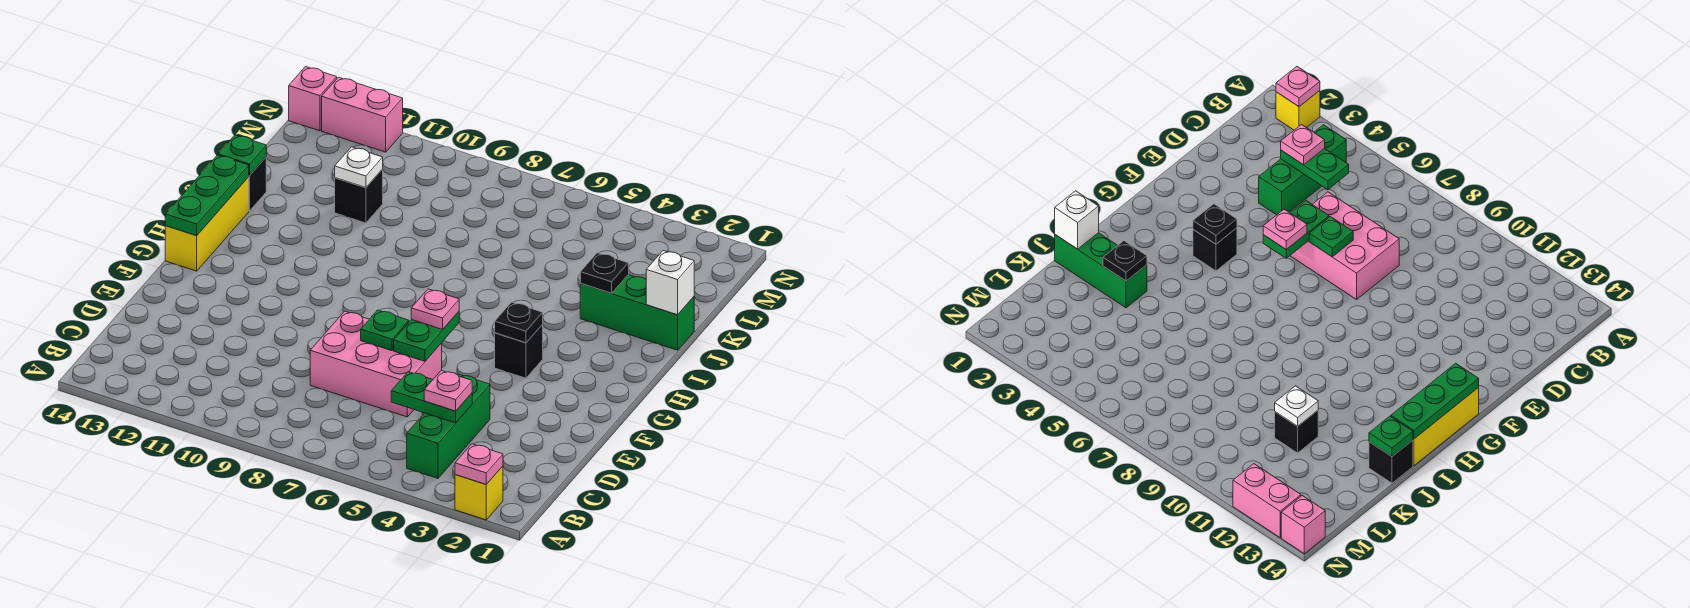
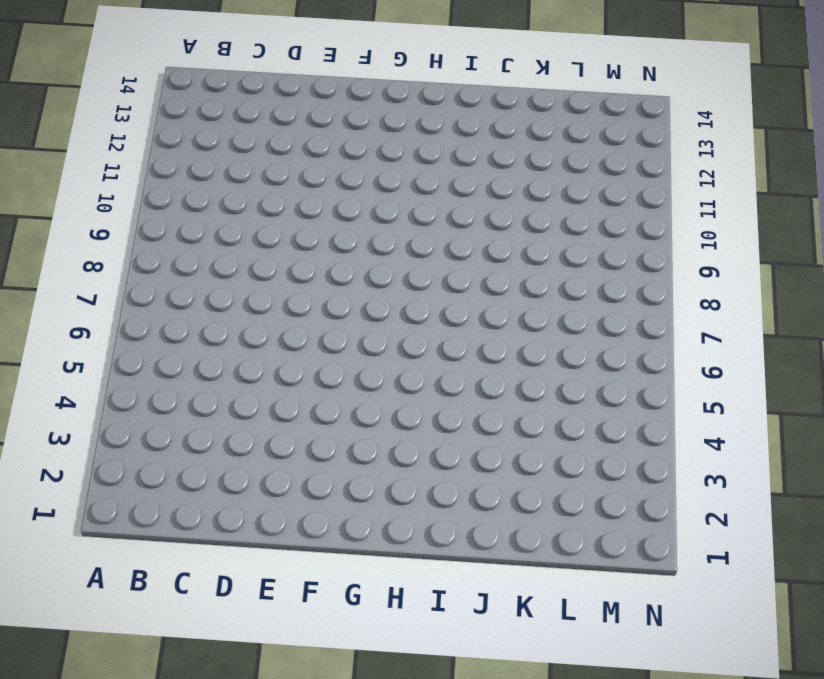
none -> yellow brick A2 level 1
none -> green brick B4:D4 level 1
none -> pink brick D6:E8 level 1

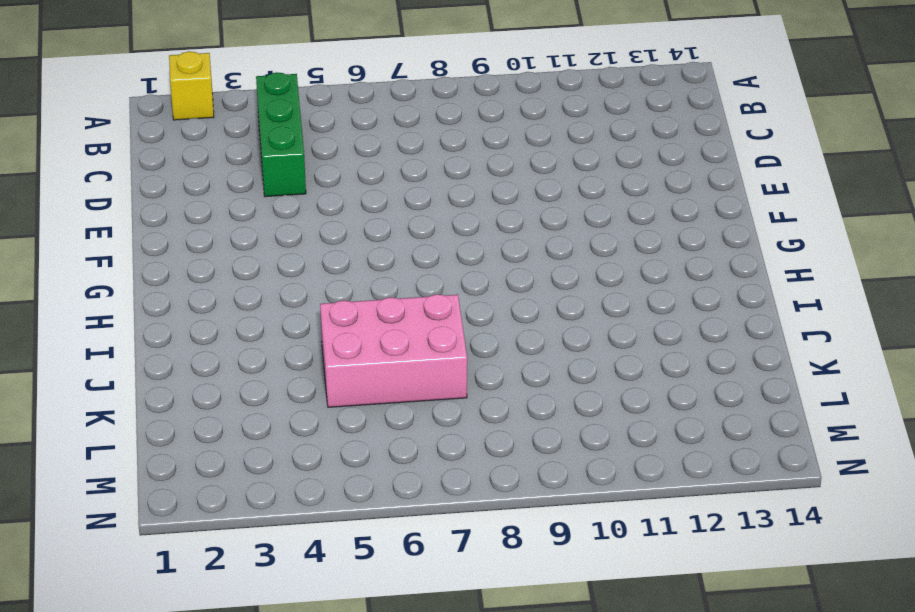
pink brick J5:K7 level 1 -> pink brick D6:E8 level 1
none -> black brick G4 level 1
none -> yellow brick G14:I14 level 1
none -> green brick J1:J3 level 1

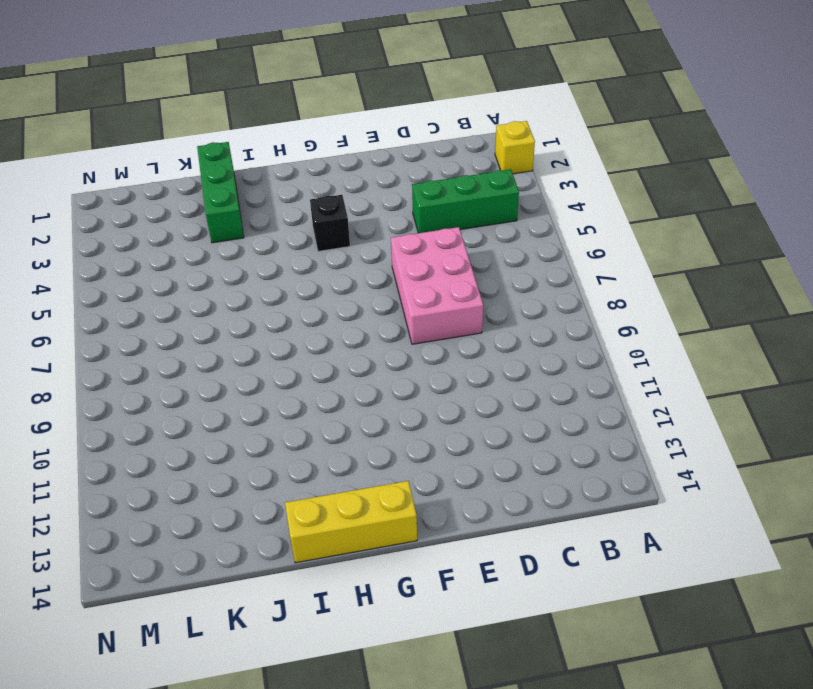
none -> black brick J14 level 1
none -> black brick K11 level 1
none -> pink brick N12:N13 level 1

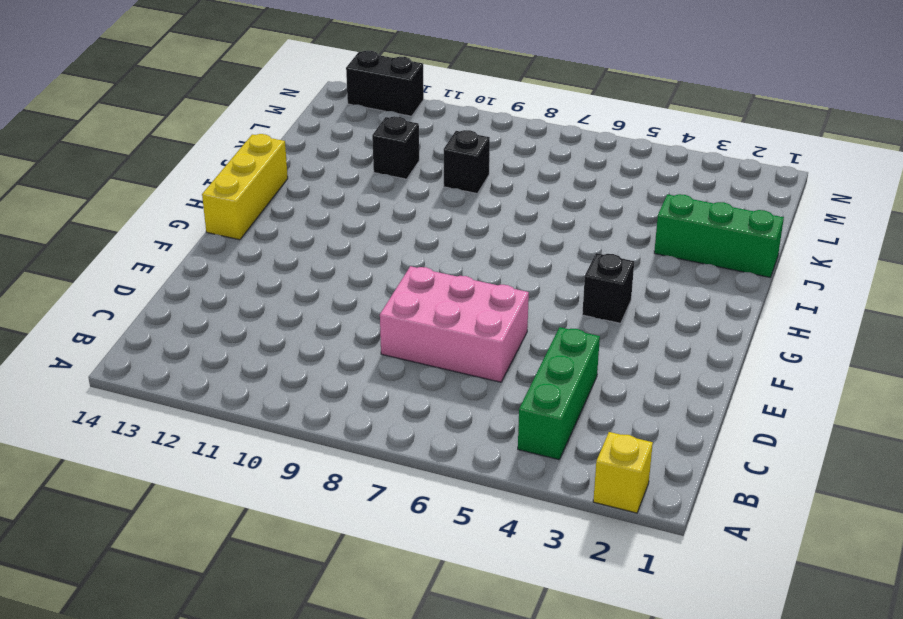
black brick K9 level 1 -> black brick J14 level 1
black brick N12:N13 level 1 -> pink brick N12:N13 level 1
none -> pink brick N14 level 1
none -> pink plate A2 level 2
none -> green plate C4:C5 level 2

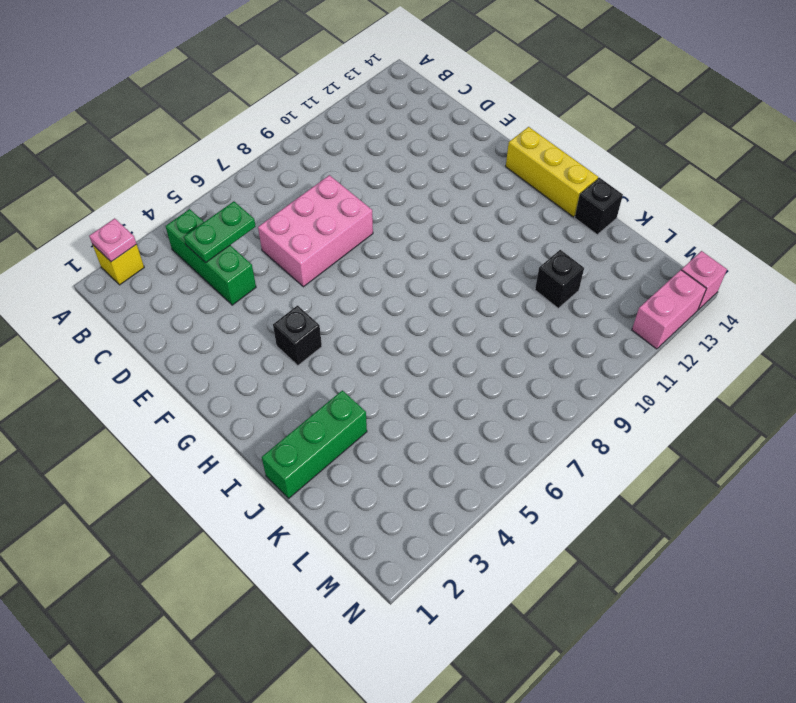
none -> green plate E6:F6 level 2
none -> green plate E7 level 2
none -> black plate G4 level 2

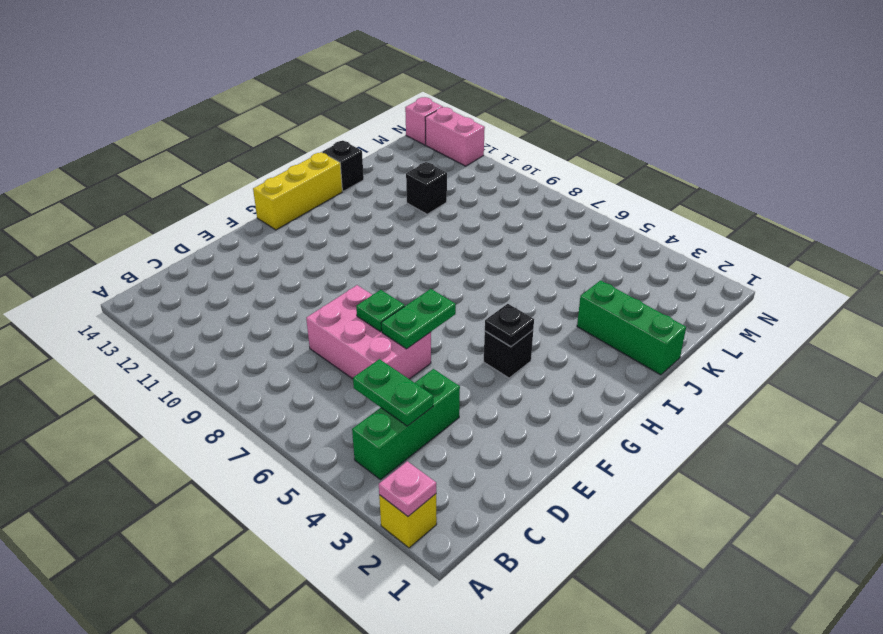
none -> green plate G14:I14 level 2
none -> white brick J1 level 2
none -> black plate J3 level 2

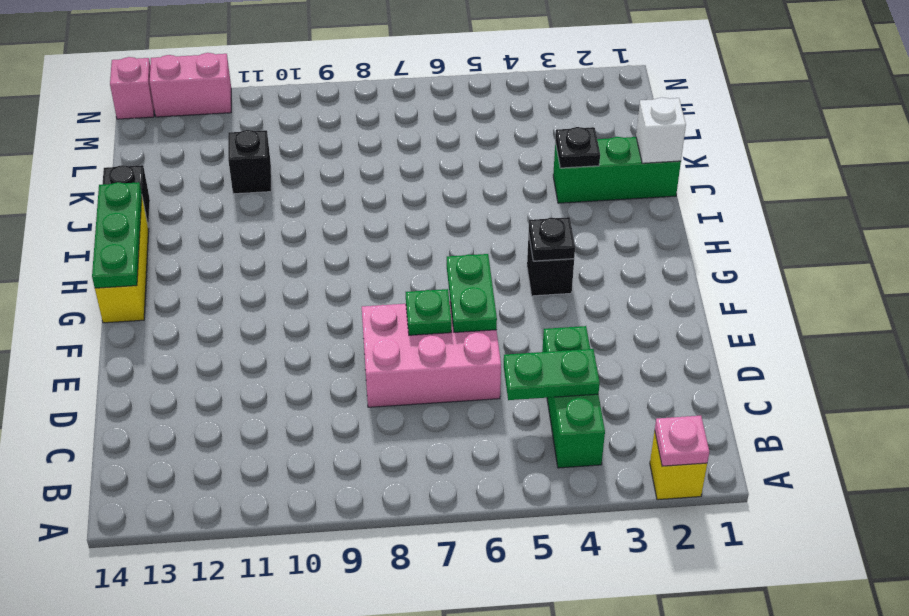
none -> green plate J14 level 2
none -> white plate K11 level 2
none -> pink plate C4 level 3

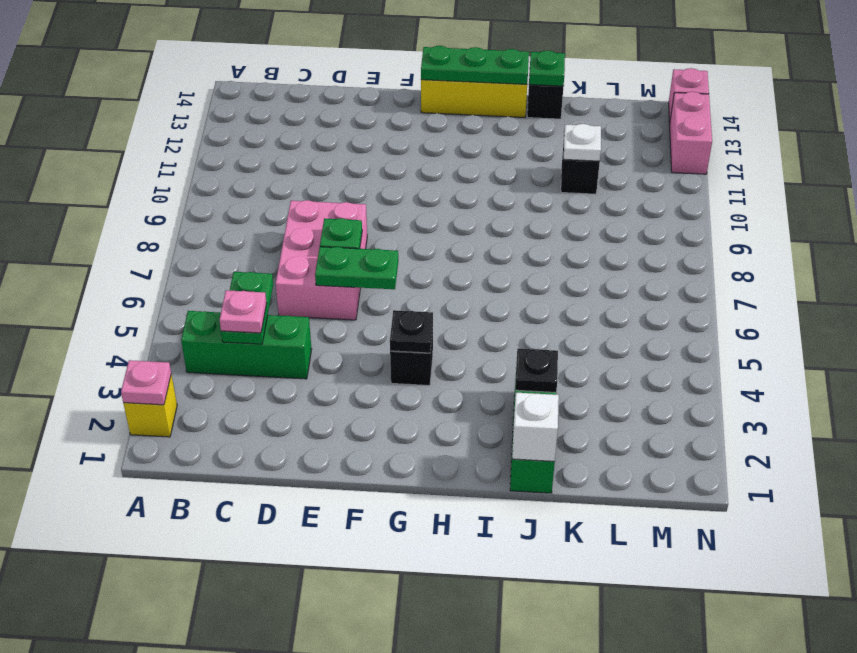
none -> pink plate F6 level 3

